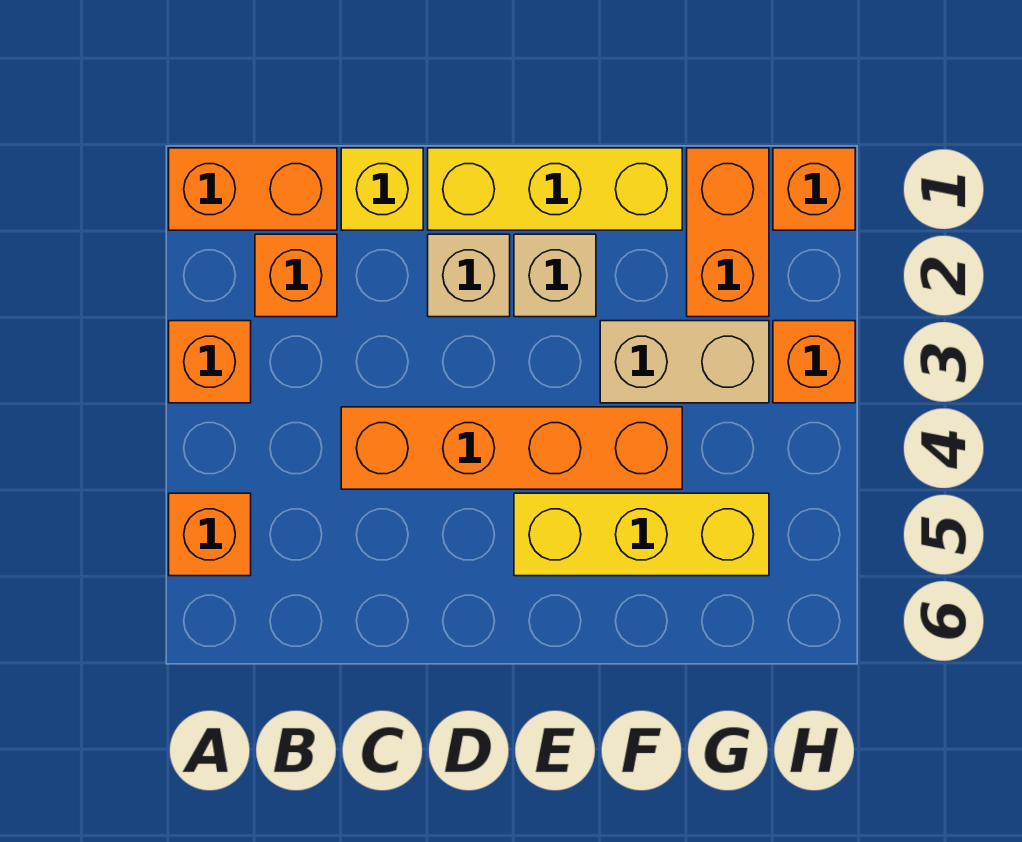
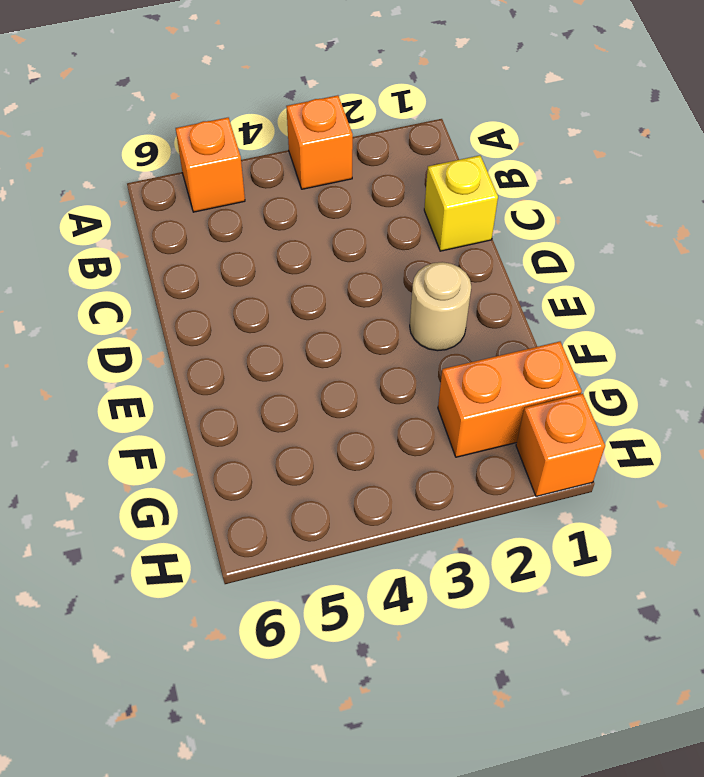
tan round brick E2 level 1 -> tan brick E2 level 1
none -> orange brick A1:B1 level 1
none -> orange brick B2 level 1
none -> orange brick C4:F4 level 1

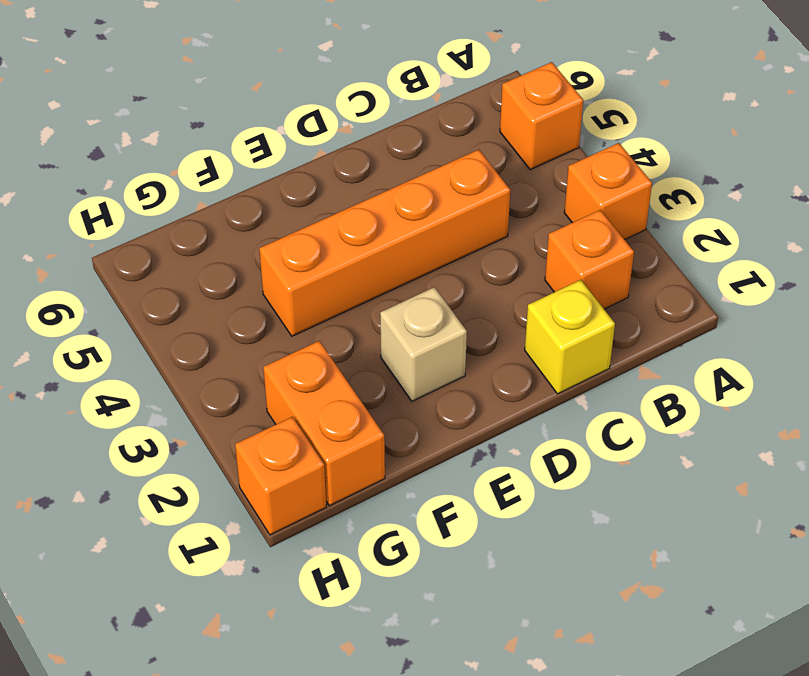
none -> orange brick A1:B1 level 1
none -> yellow brick D1:F1 level 1
none -> tan brick D2 level 1

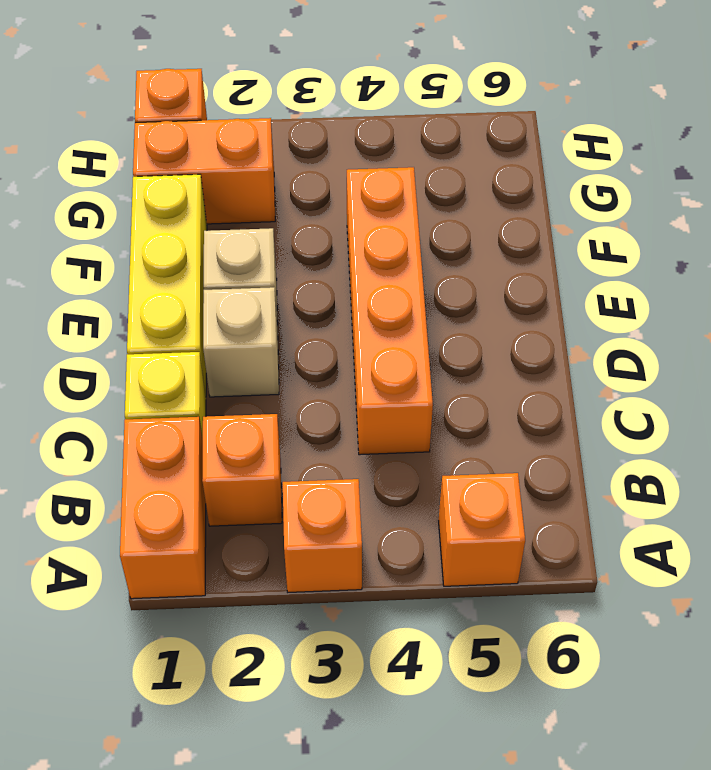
none -> yellow brick E5:G5 level 1
none -> tan brick F3:G3 level 1
none -> orange brick H3 level 1

